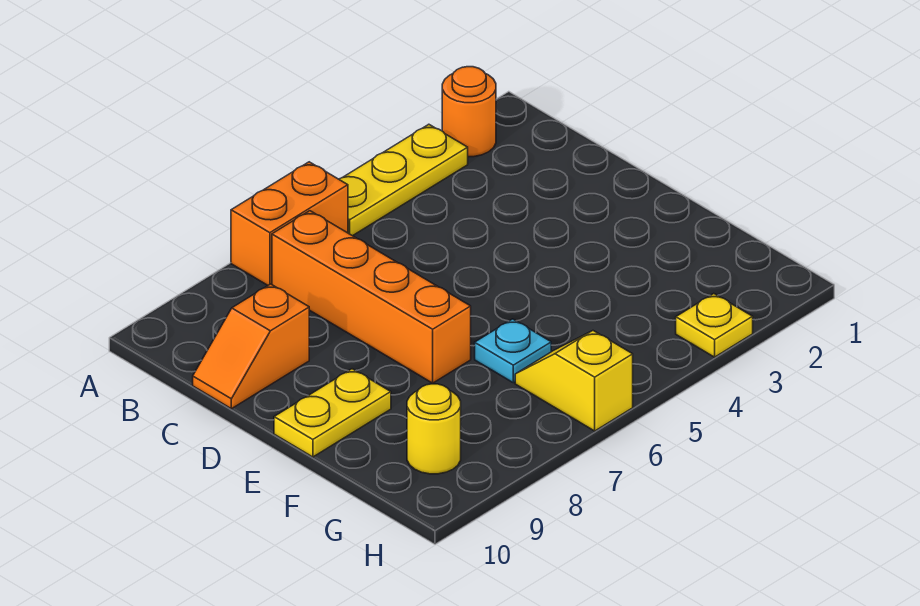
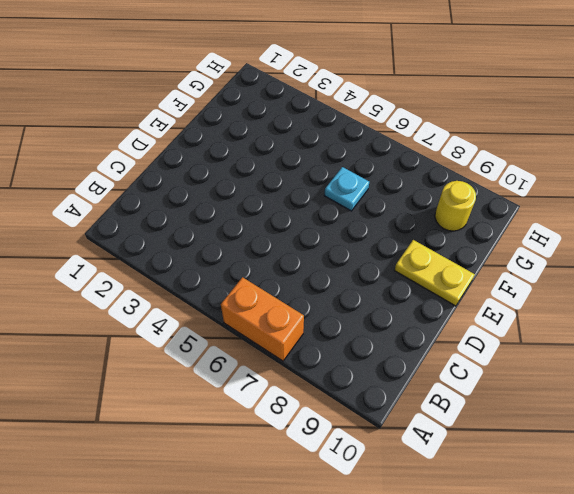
none -> orange round brick A2 level 1
none -> yellow plate A3:A5 level 1

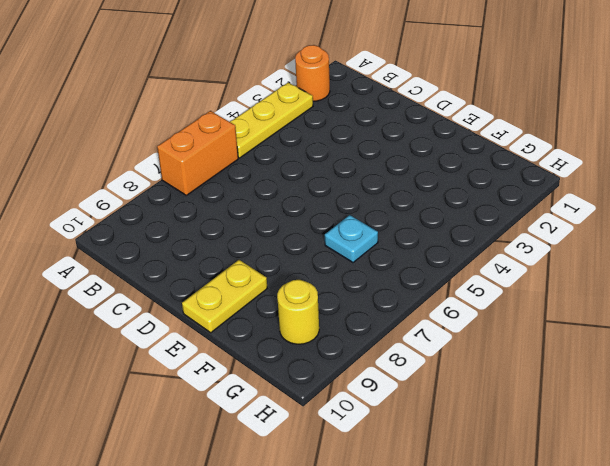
none -> orange brick B7:E7 level 1
none -> orange slope C9:C10 level 1 top 9

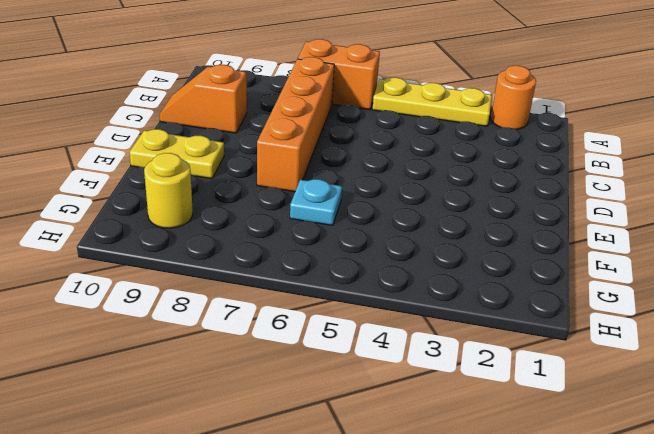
none -> yellow slope G6:H6 level 1 top H
none -> yellow plate H3 level 1

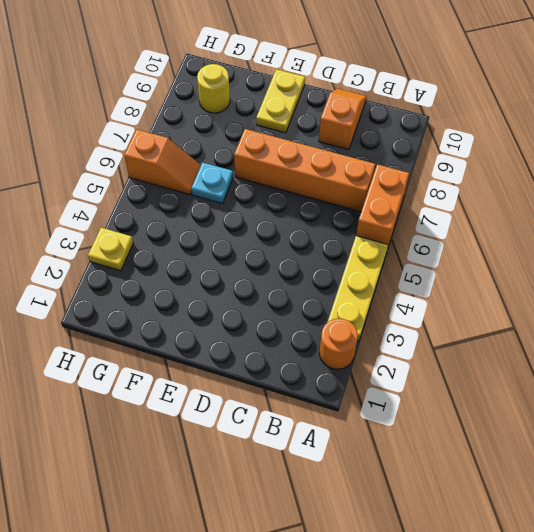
orange slope G6:H6 level 1 top H -> yellow slope G6:H6 level 1 top H

